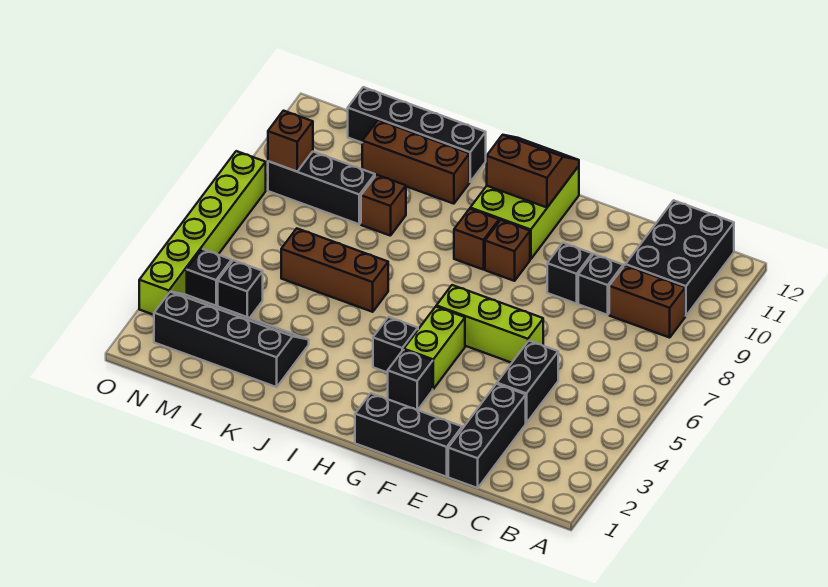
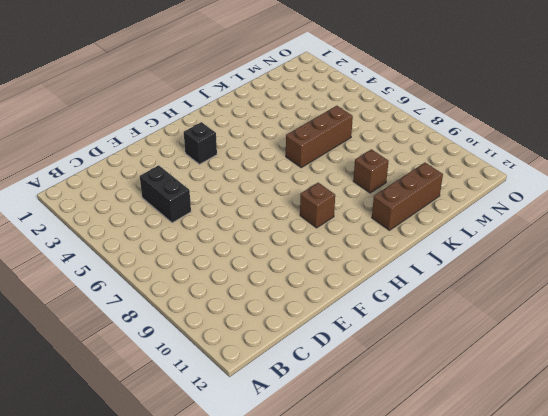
none -> brown brick B9:C9 level 1
none -> black brick B10:C12 level 1
none -> black brick D1:D3 level 1

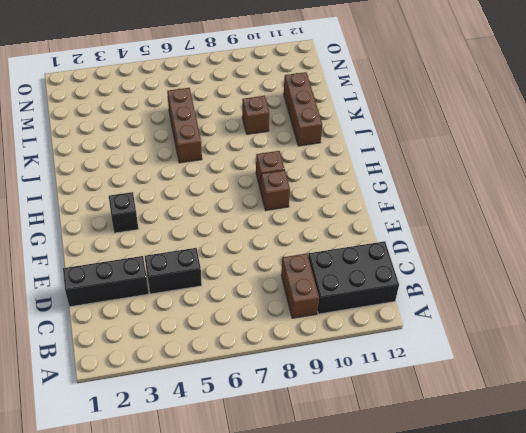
none -> black brick D9 level 1
none -> black brick E1:G1 level 1
none -> lime brick E6:G6 level 1

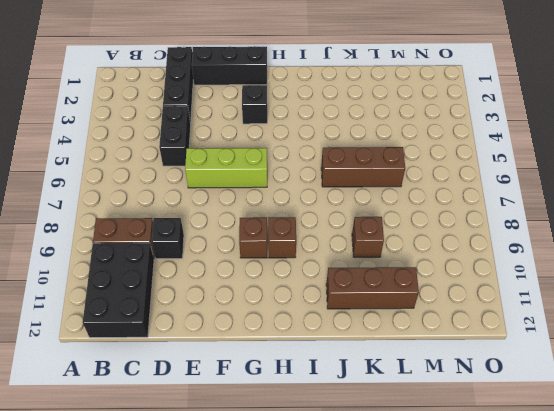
none -> black brick E9 level 1
none -> lime brick G4:G5 level 1
none -> lime brick G10:H12 level 1

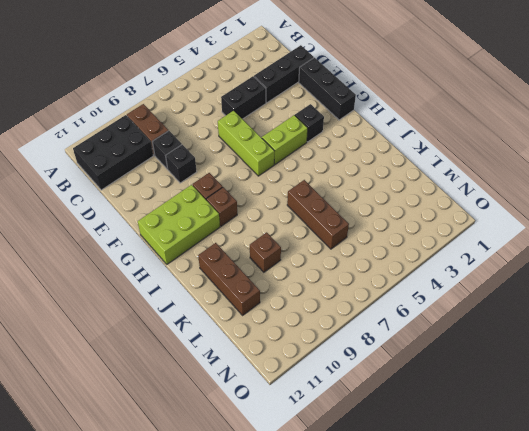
none -> black brick H4 level 1
none -> black brick J12:M12 level 1
none -> black slope K2:N3 level 1 top 2

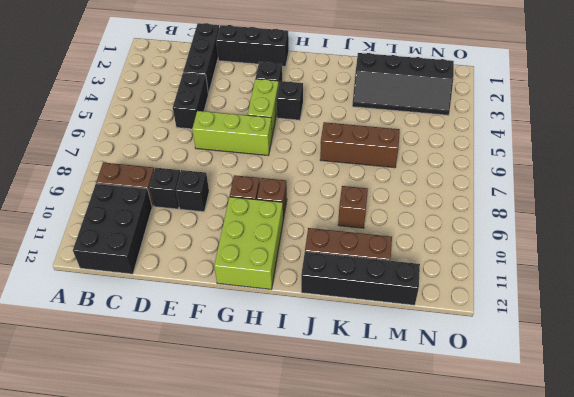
none -> black brick L9:N9 level 1
none -> black brick M4 level 1
none -> black brick N4 level 1

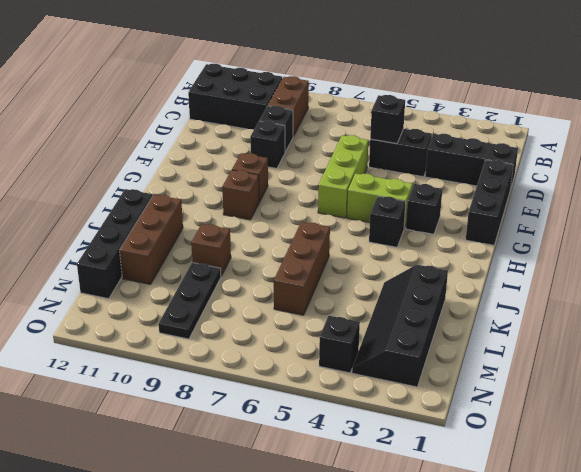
black brick D5 level 2 -> black brick M4 level 1
black plate L9:N9 level 1 -> black brick L9:N9 level 1
none -> lime brick G10:H12 level 1
none -> lime brick O3:O8 level 1
none -> brown slope G11:H12 level 2 top 11

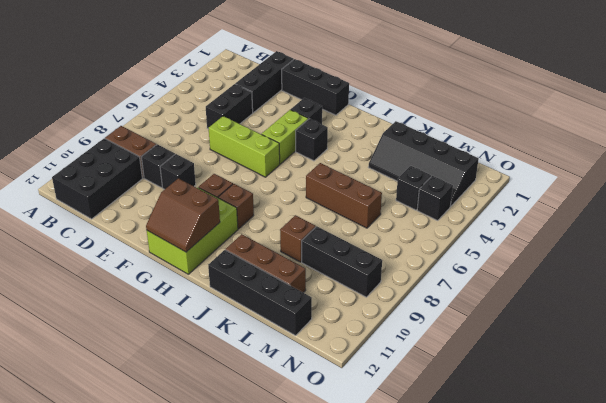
none -> lime brick O3:O8 level 1
none -> brown brick N9 level 2

